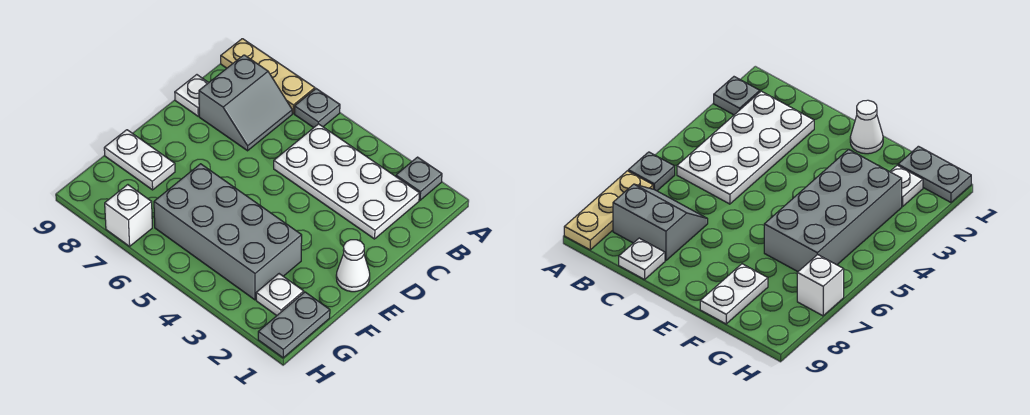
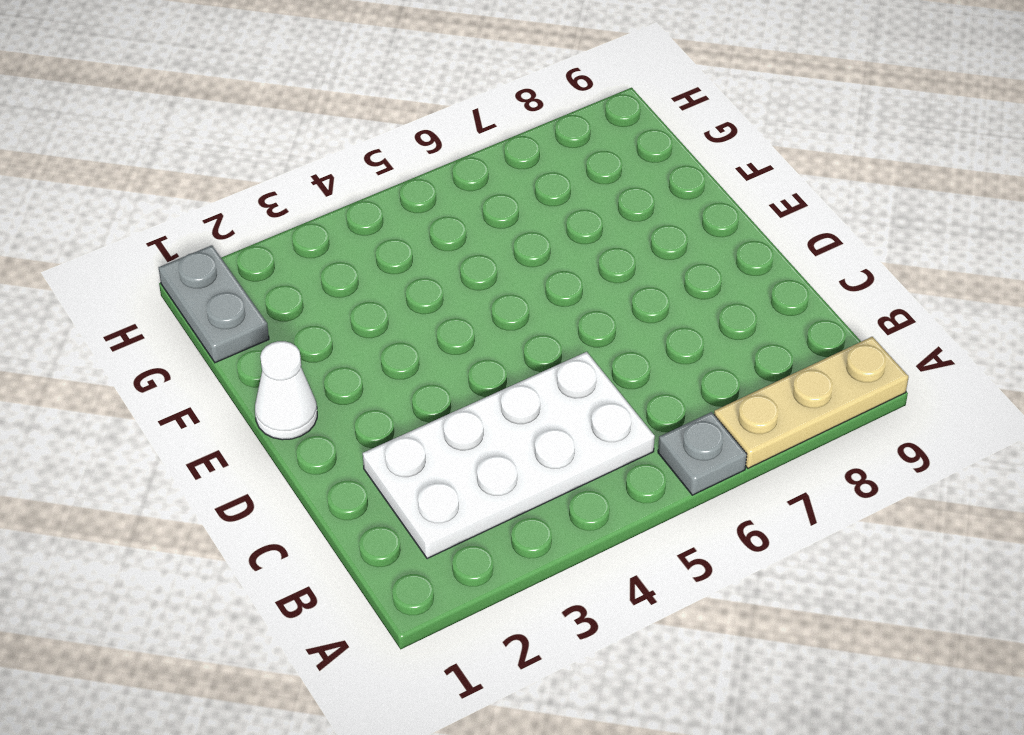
none -> grey plate A2 level 1
none -> grey slope B7:C8 level 1 top 8
none -> white plate C9 level 1

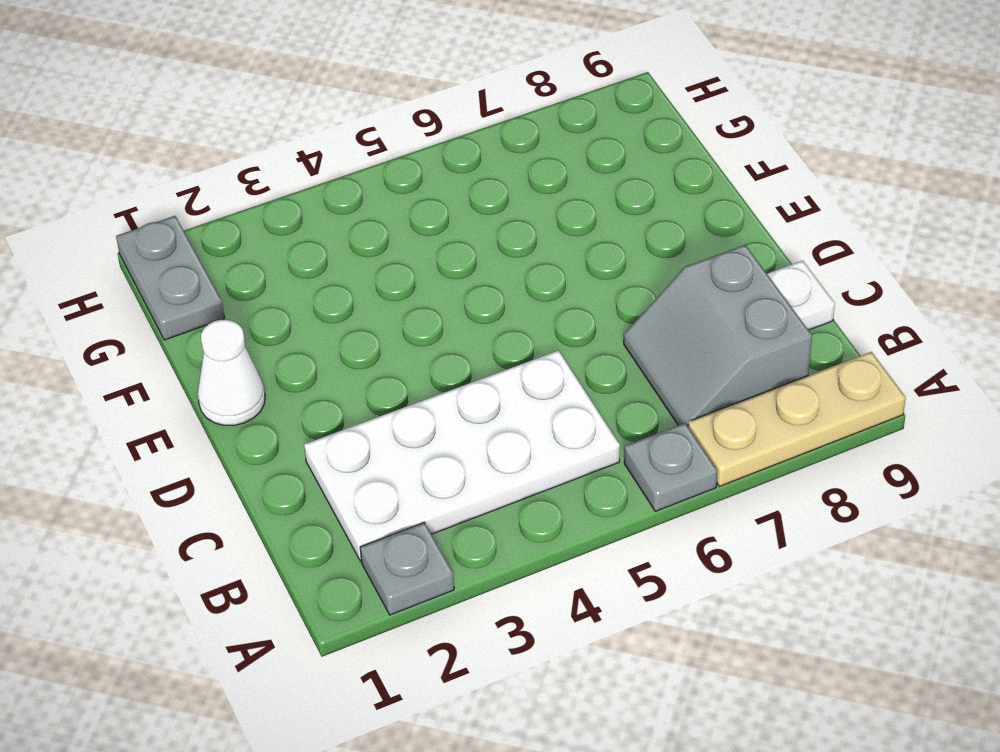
none -> grey brick F3:G6 level 1
none -> white plate F8:F9 level 1
none -> white plate G2 level 1

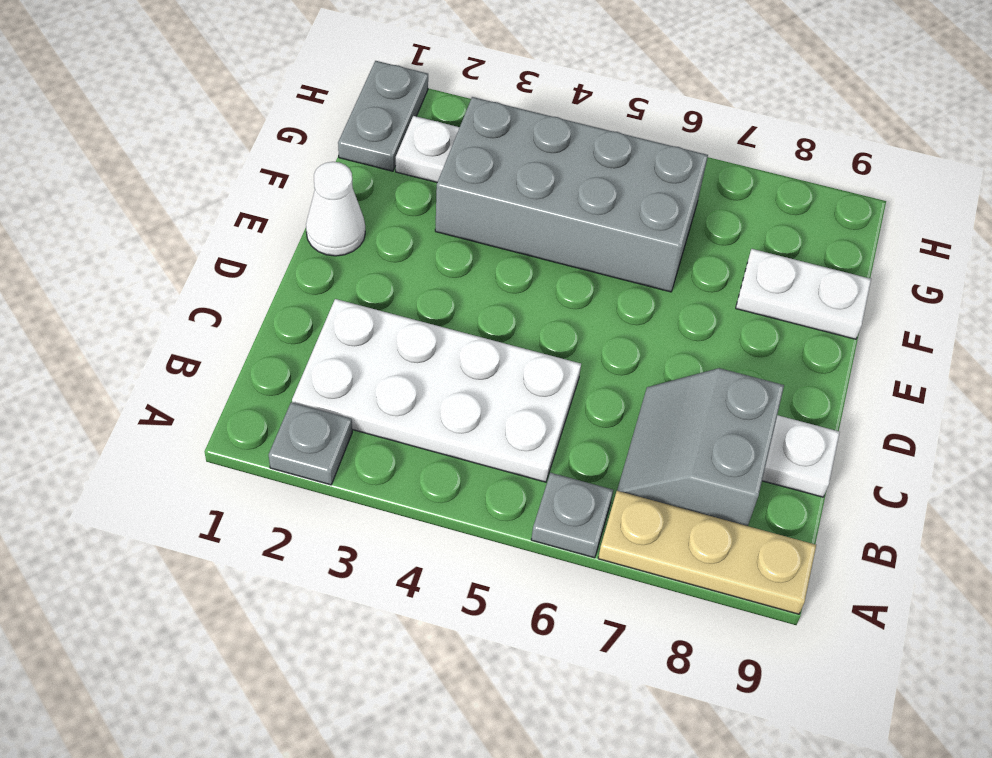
none -> white brick H7 level 1

